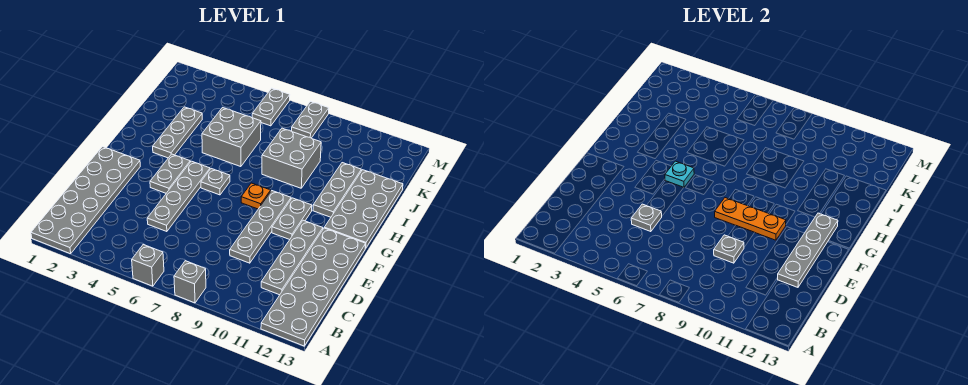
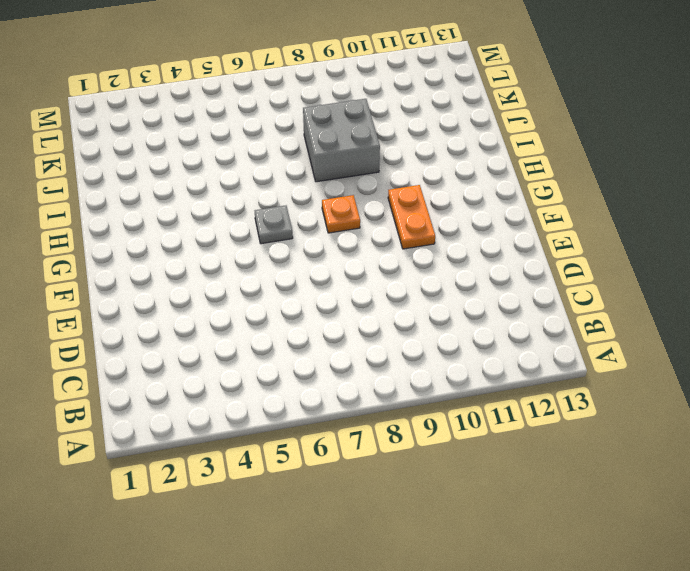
orange plate F10:G10 level 1 -> grey plate F10:G10 level 1
none -> grey plate A1:F2 level 1
none -> grey brick A6 level 1
none -> grey brick A8 level 1

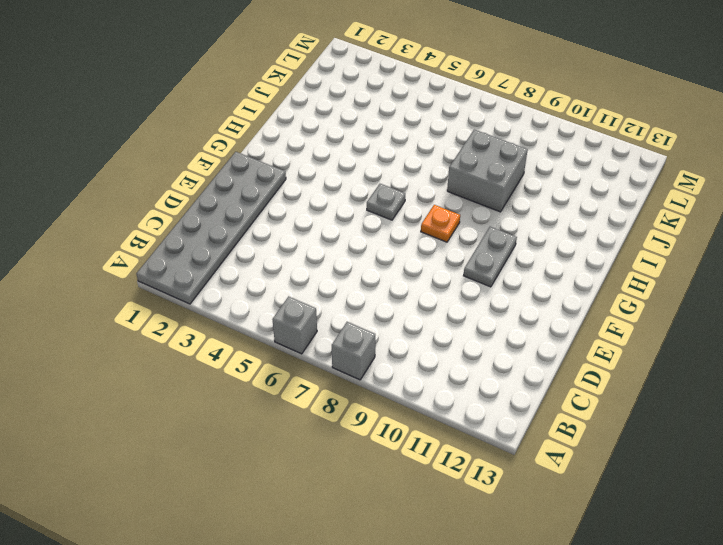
none -> grey plate A12:F13 level 1
none -> grey plate C11:F11 level 1
none -> grey plate D5:G5 level 1

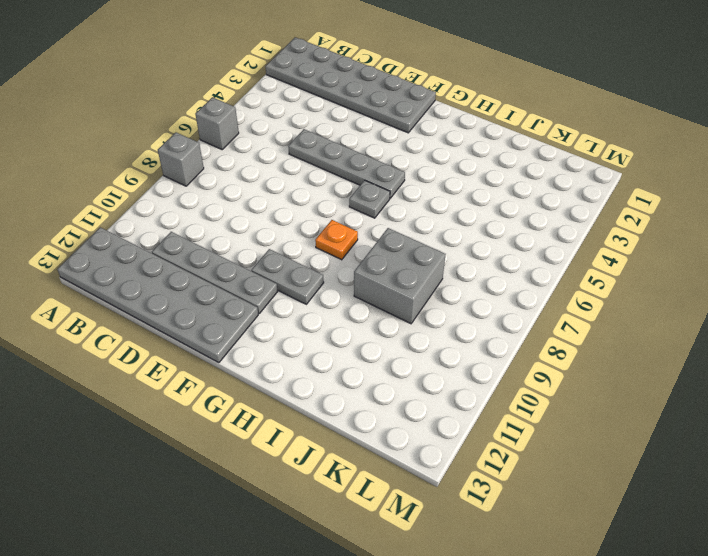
none -> grey plate D9:G9 level 1
none -> grey plate F4:G4 level 1
none -> grey plate G12:J13 level 1

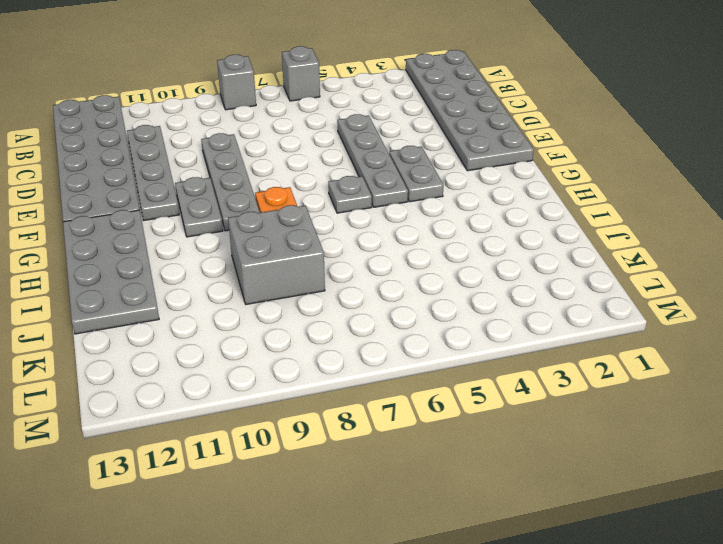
none -> grey plate H3:J3 level 1
none -> grey plate H11:J11 level 1
none -> grey brick I5:J6 level 1

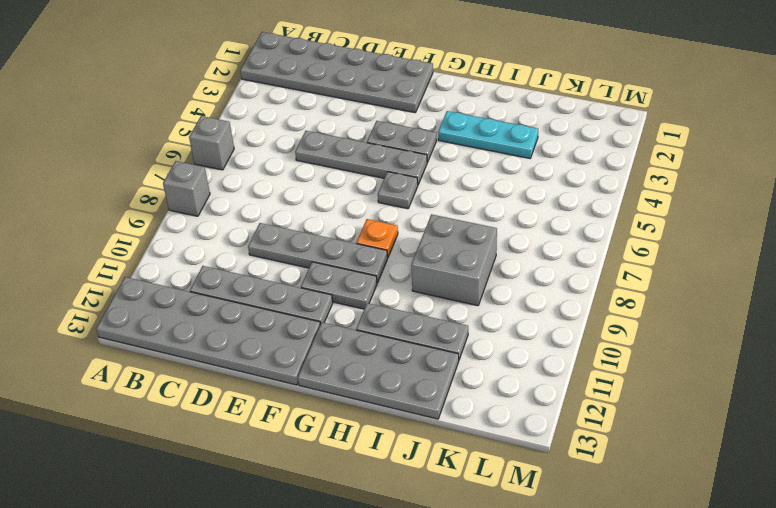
cyan plate H3:J3 level 1 -> grey plate H3:J3 level 1
none -> grey brick I5:J6 level 1
none -> grey plate L6:M6 level 1
none -> grey plate L8:M8 level 1

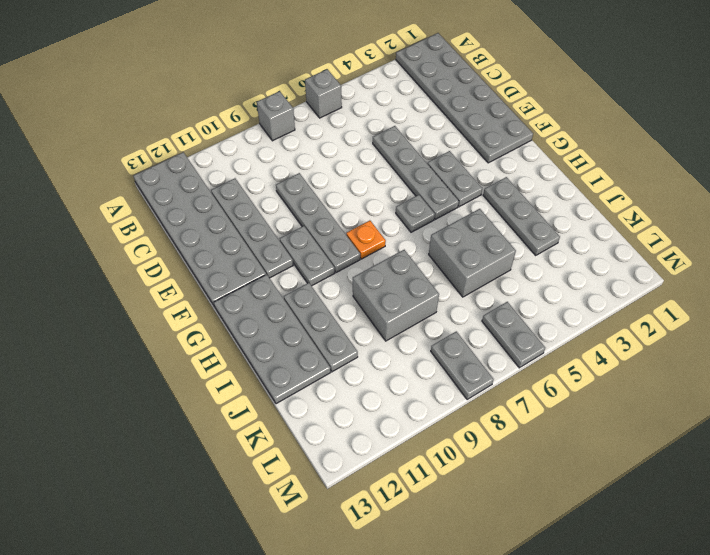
none -> grey plate D5 level 2
none -> grey plate D9 level 2
none -> grey plate D12:G12 level 2

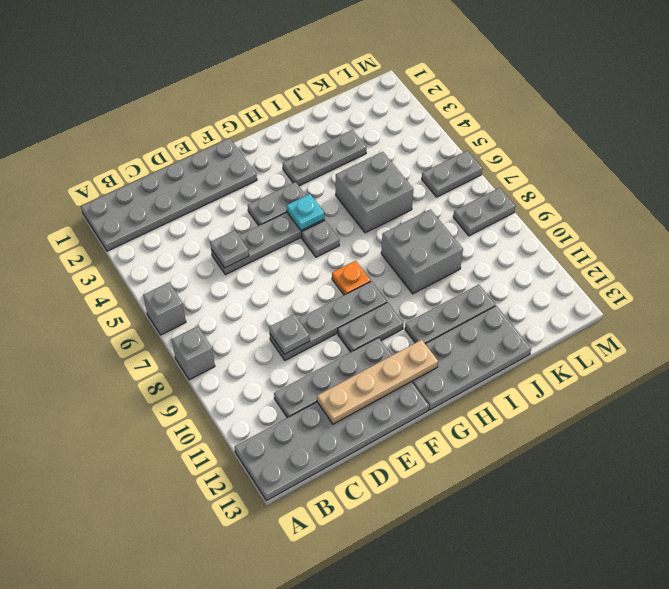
tan plate D12:G12 level 2 -> grey plate D12:G12 level 2
none -> orange plate F8:F10 level 2

